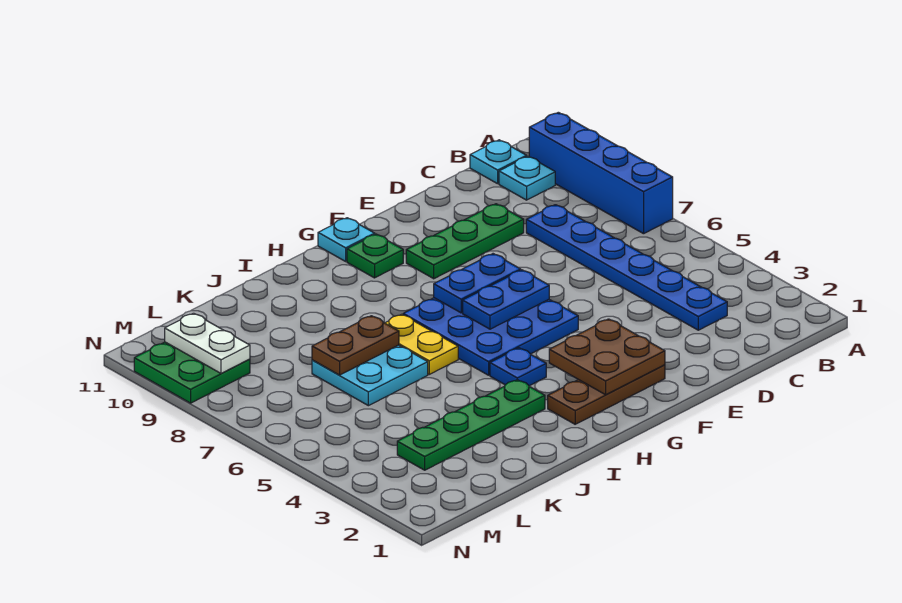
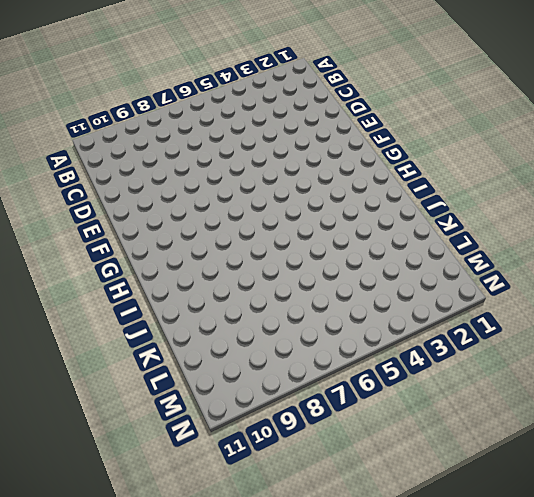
none -> blue brick A7:A10 level 1
none -> cyan plate B10 level 1
none -> cyan plate B11 level 1

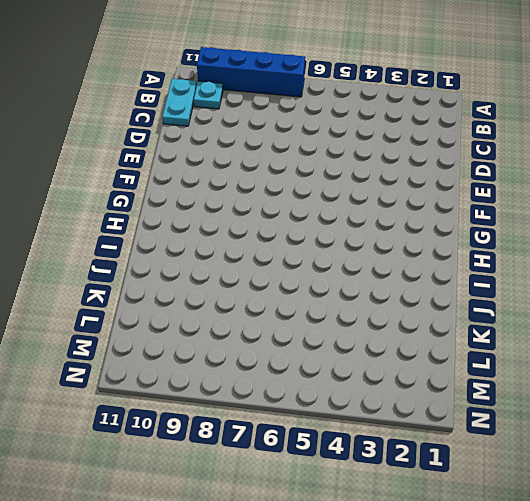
cyan plate B11:C11 level 1 -> cyan plate B11 level 1
none -> blue plate C3:C8 level 1
none -> green plate D9:F9 level 1
none -> brown plate F2:H2 level 1

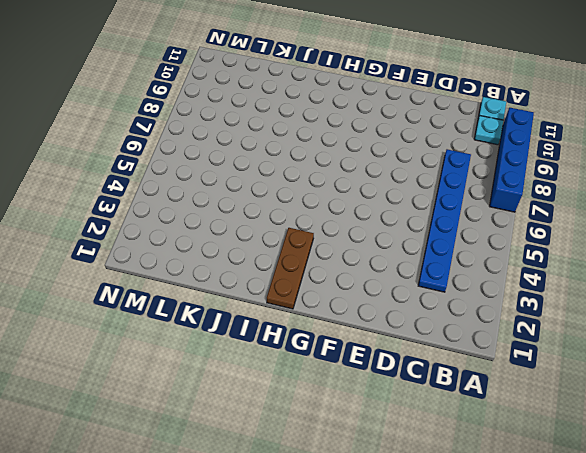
brown plate H1:H3 level 1 -> brown plate F2:H2 level 1
none -> green plate D9:F9 level 1
none -> blue plate F5:H7 level 1
none -> green plate G10 level 1

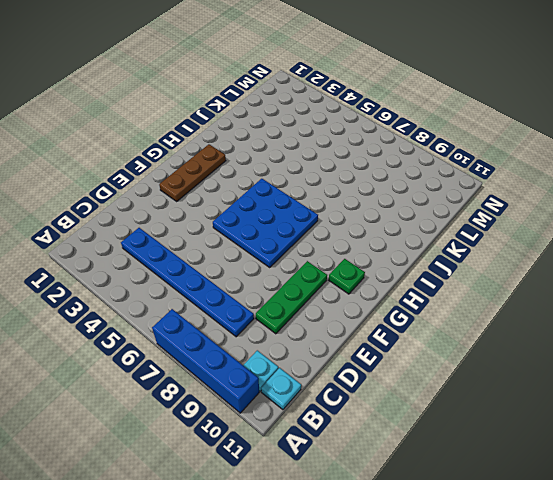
none -> cyan plate G11 level 1
none -> blue plate H4 level 1
none -> green plate I3:L3 level 1

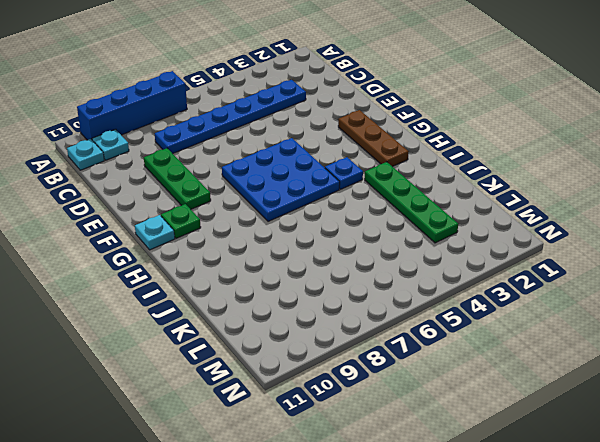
none -> yellow plate I6:I7 level 1
none -> cyan plate J6:K7 level 1
none -> green plate M9:N10 level 1

